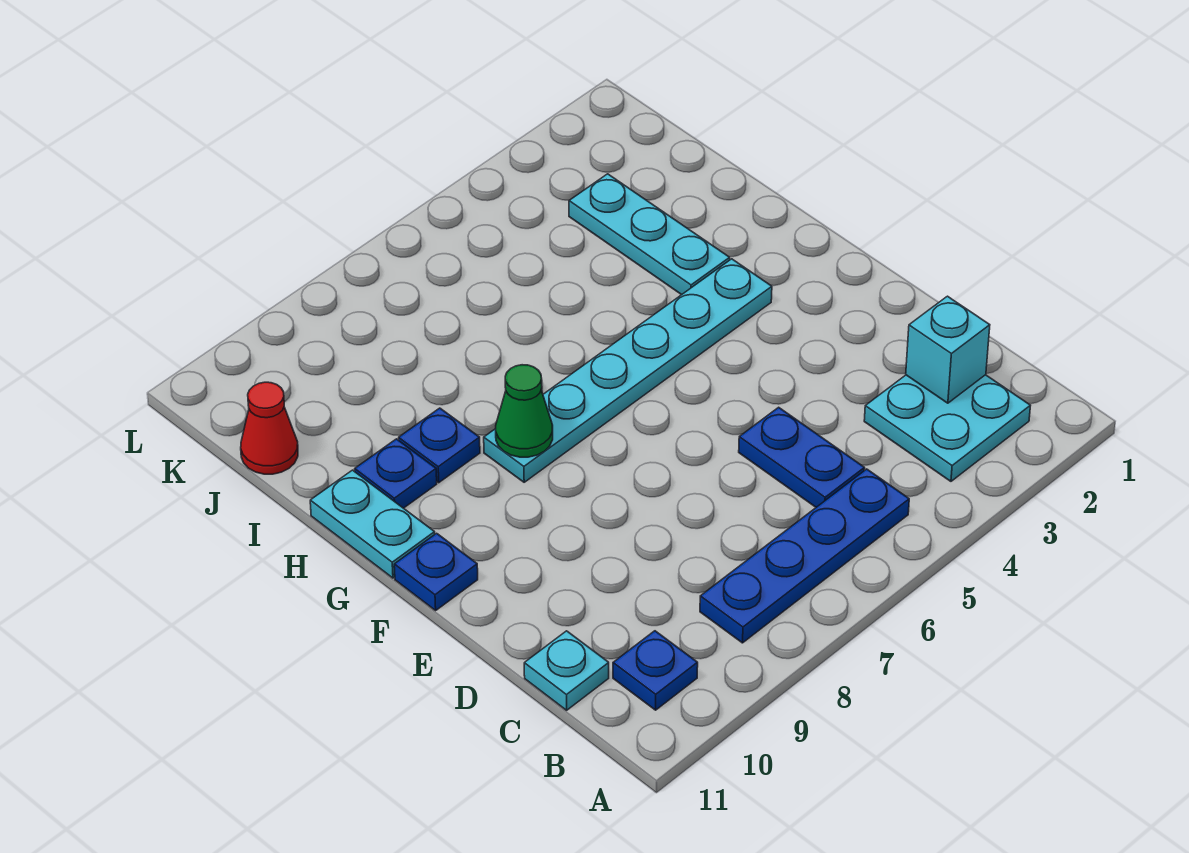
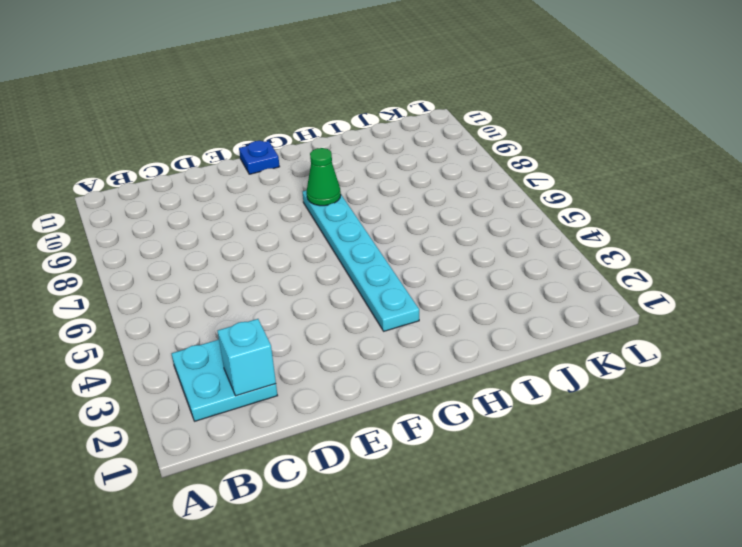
none -> blue plate B5:B8 level 1
none -> blue plate B10 level 1
none -> blue plate C5:D5 level 1

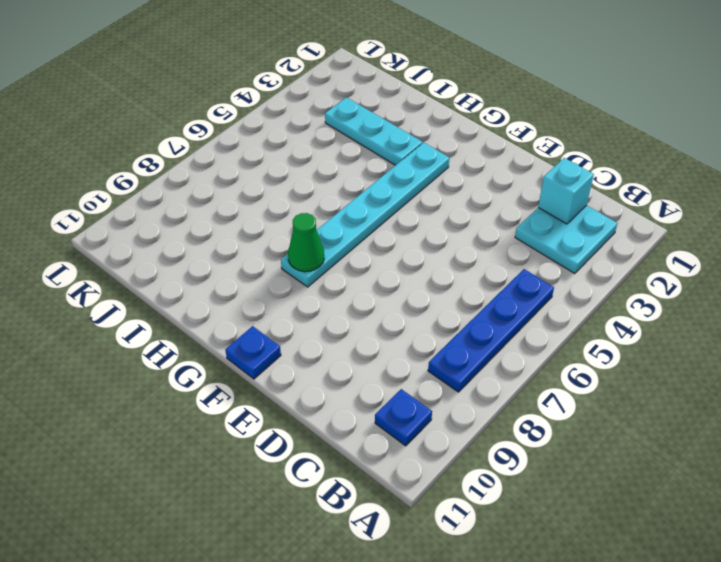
none -> blue plate C5:D5 level 1
none -> cyan plate C11 level 1
none -> cyan plate G11:H11 level 1

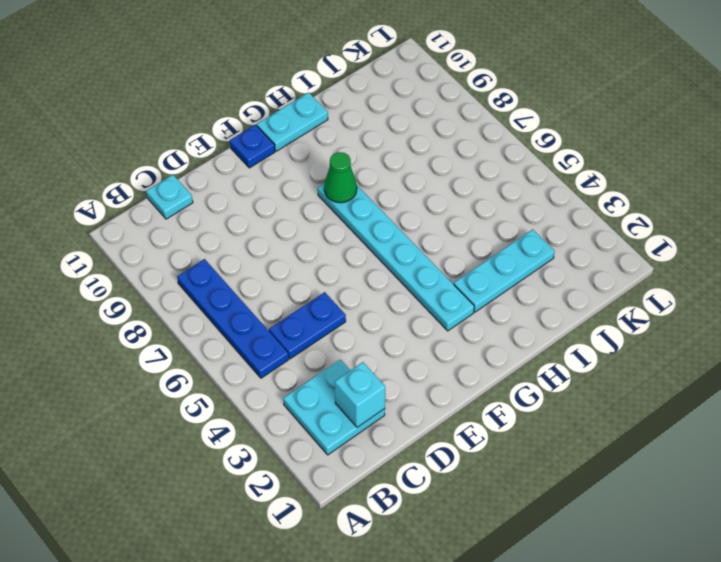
none -> blue plate B10 level 1
none -> blue plate H9 level 1
none -> blue plate H10 level 1

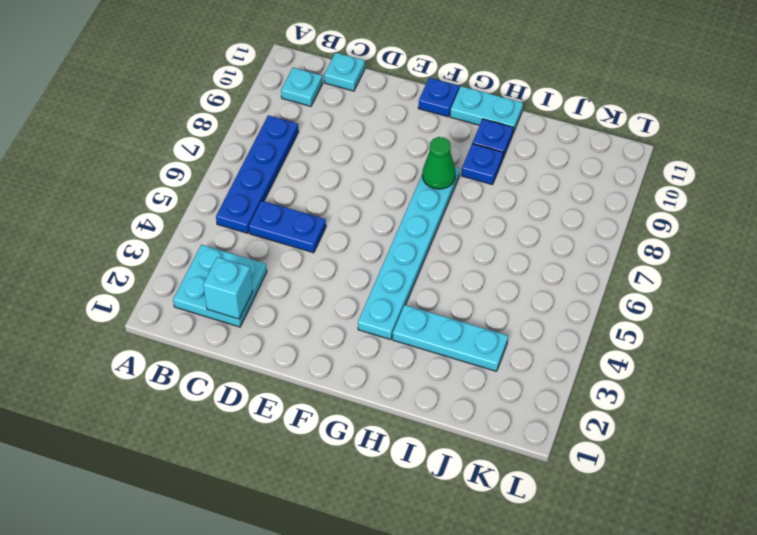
cyan plate B10 level 1 -> blue plate B10 level 1
none -> red cone J11 level 1

